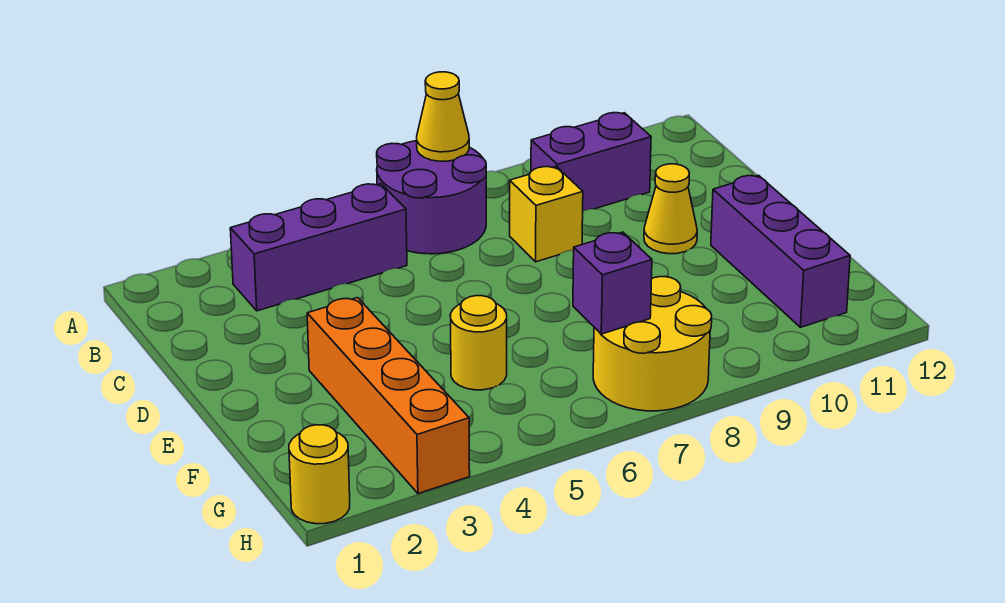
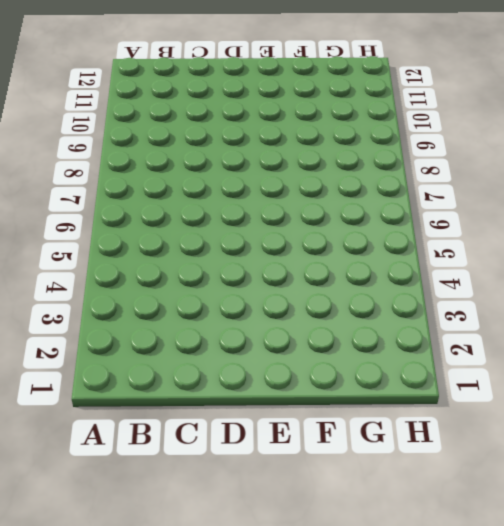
none -> purple round brick A6:B7 level 1
none -> purple brick B3:B5 level 1
none -> purple brick B9:B10 level 1

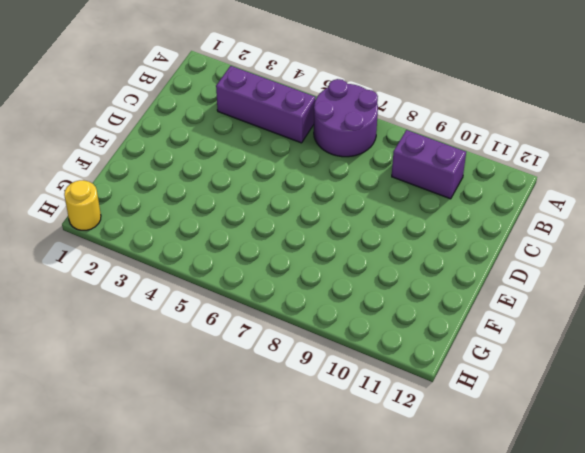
none -> yellow brick C8 level 1
none -> yellow cone D10 level 1
none -> orange brick E3:H3 level 1

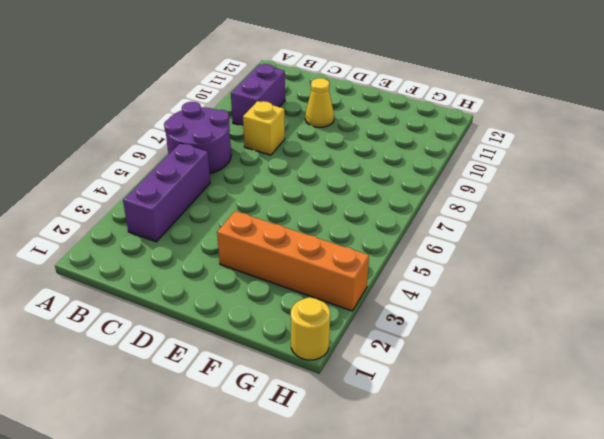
none -> purple brick E11:G11 level 1
none -> yellow round brick F5 level 1
none -> yellow round brick G7:H8 level 1

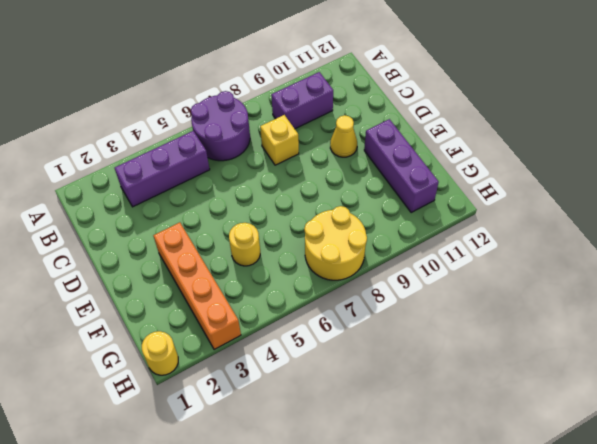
none -> yellow cone A7 level 2
none -> purple brick G7 level 2

